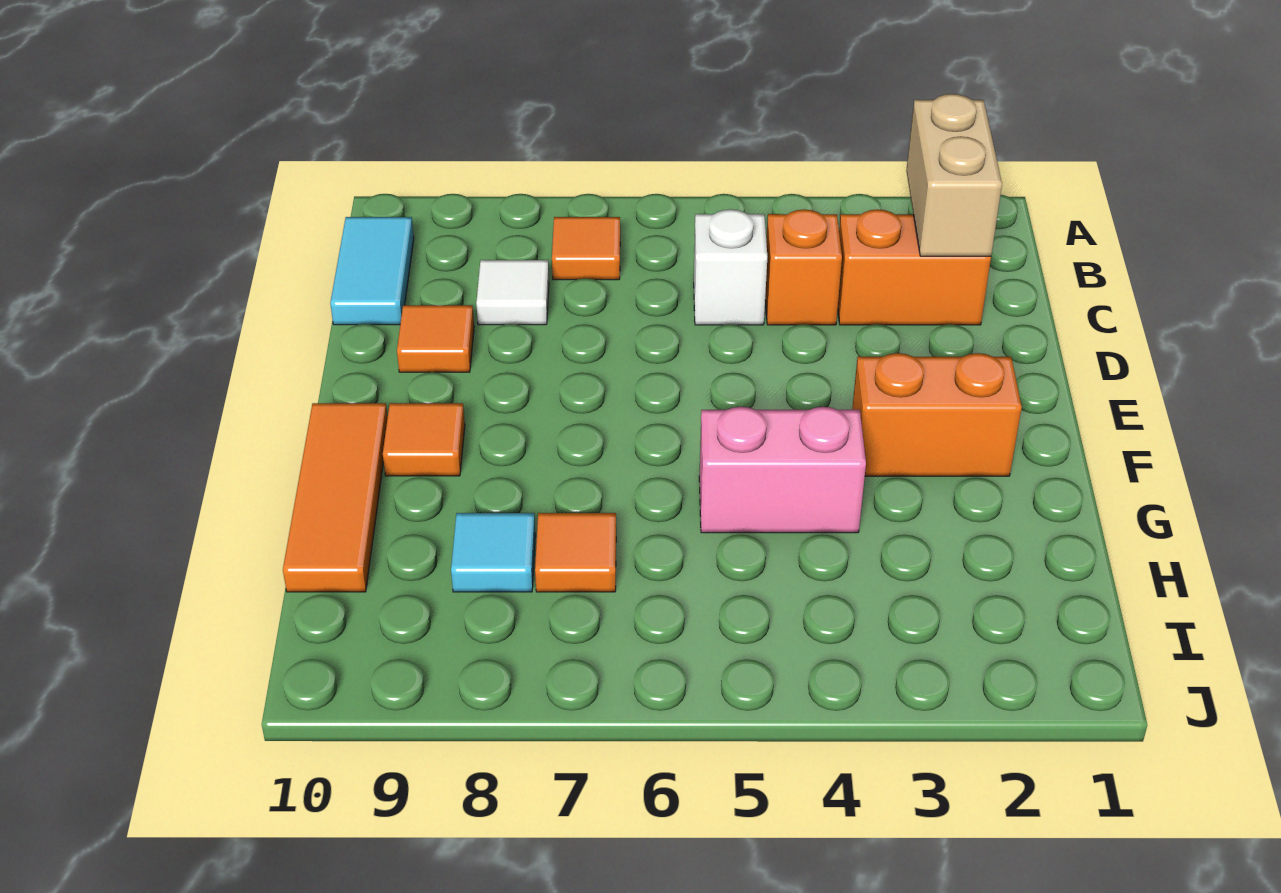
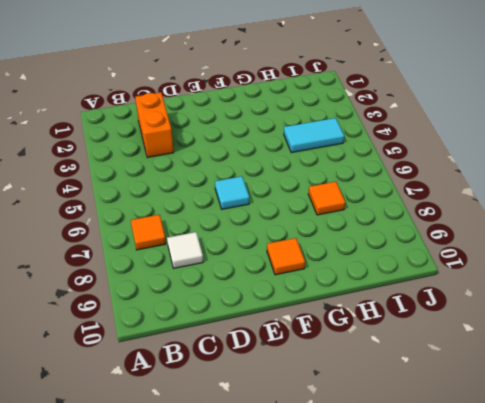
cyan tile E6 level 1 -> cyan tile H8 level 1
cyan tile H4:I4 level 1 -> cyan tile B10:C10 level 1
none -> orange brick C4 level 1
none -> white brick C5 level 1
none -> orange tile D9 level 1

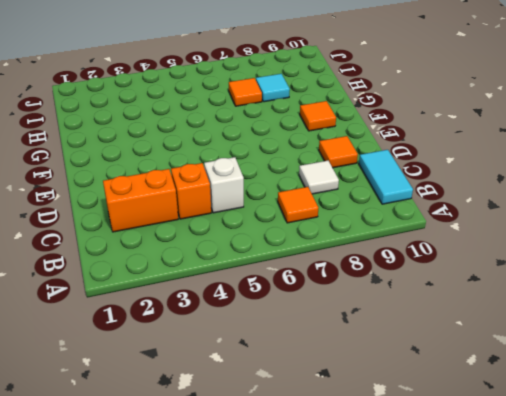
none -> orange brick F2:F3 level 1
none -> orange tile F10:H10 level 1
none -> pink brick G4:G5 level 1

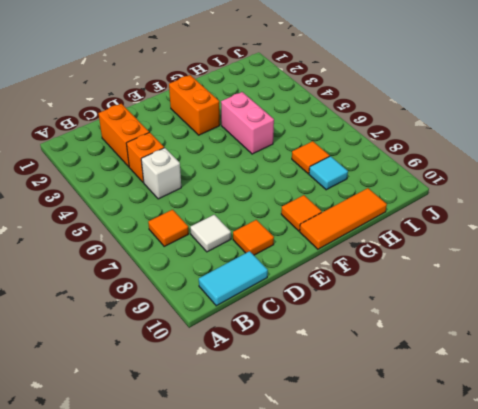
none -> tan brick B2:C2 level 2

